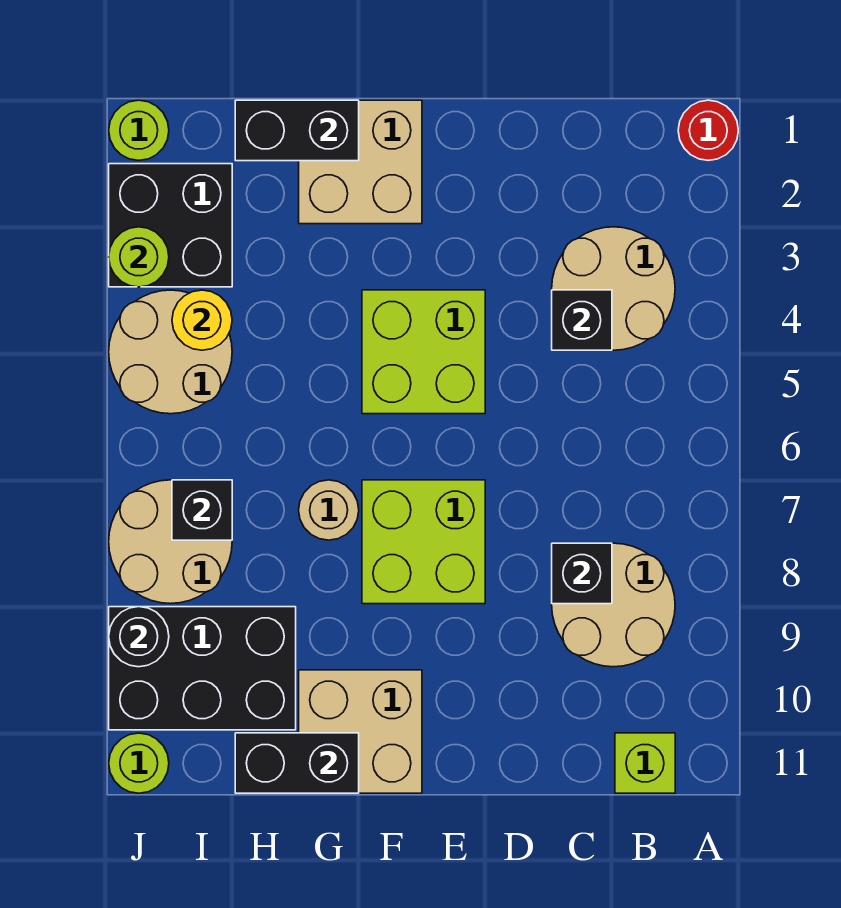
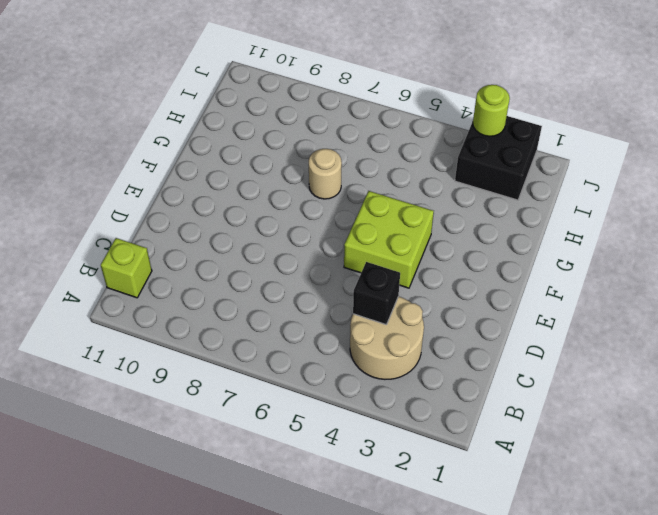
none -> red round brick A1 level 1
none -> tan round brick B8:C9 level 1
none -> lime brick E7:F8 level 1

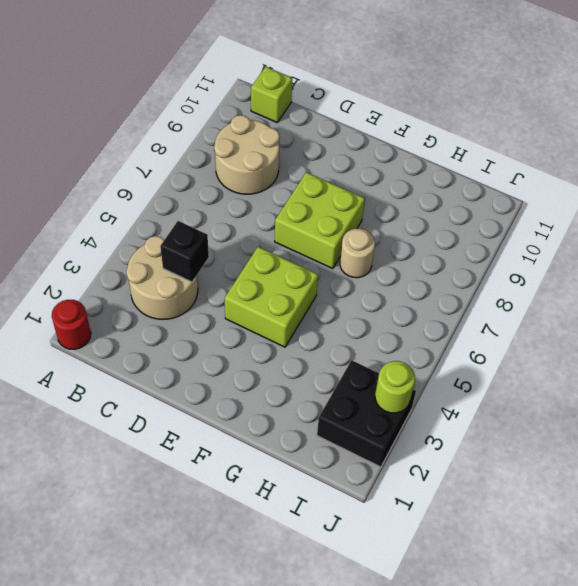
none -> tan brick F1:G2 level 1
none -> tan brick F10:G11 level 1
none -> black brick H9:J10 level 1

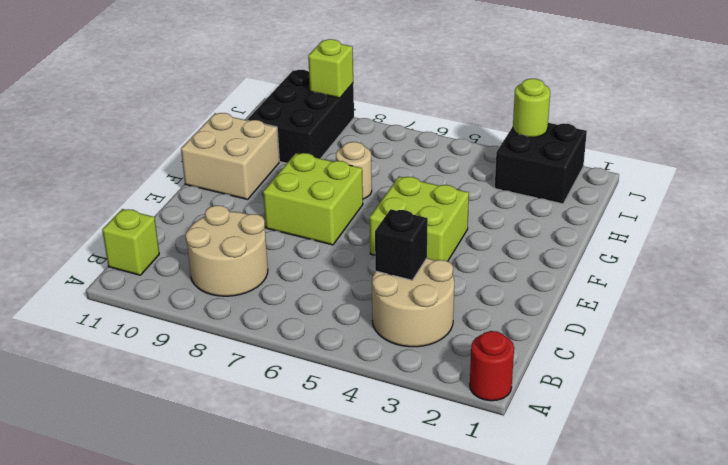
lime brick J9 level 2 -> black round brick J9 level 2
none -> tan brick F1:G2 level 1
none -> tan round brick I4:J5 level 1
none -> tan round brick I7:J8 level 1

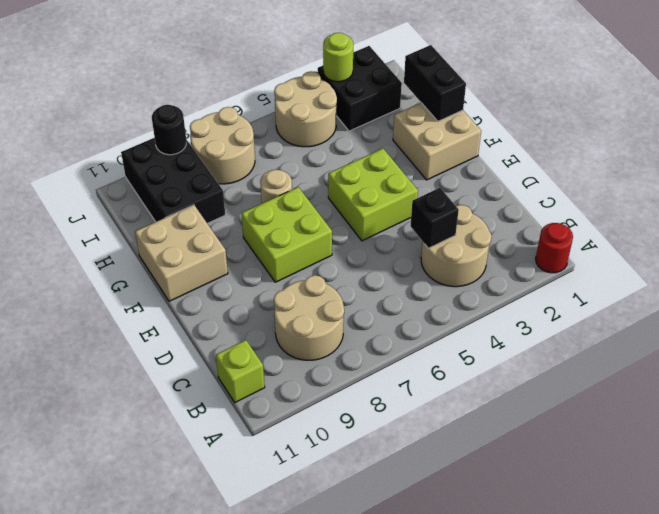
none -> lime round brick J1 level 1
none -> lime round brick J11 level 1
none -> black brick C8 level 2

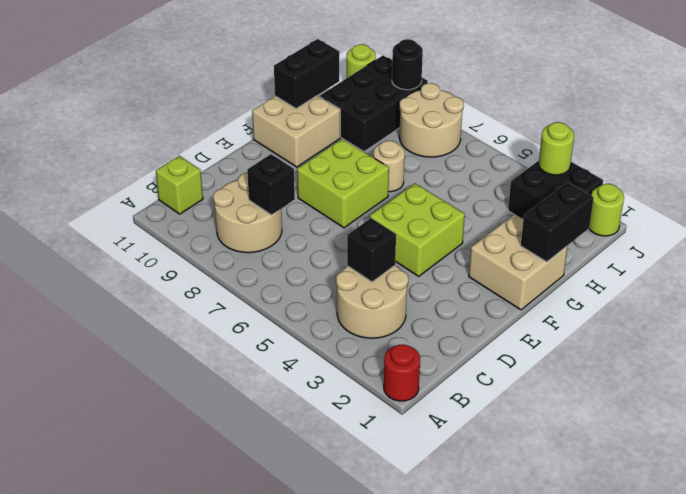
none -> tan round brick I4:J5 level 1
none -> yellow round brick I4 level 2
none -> black brick I7 level 2

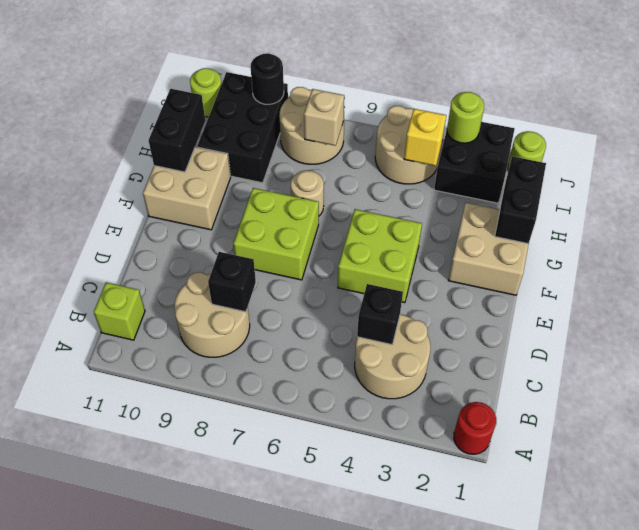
yellow brick I4 level 2 -> yellow round brick I4 level 2
tan brick I7 level 2 -> black brick I7 level 2

